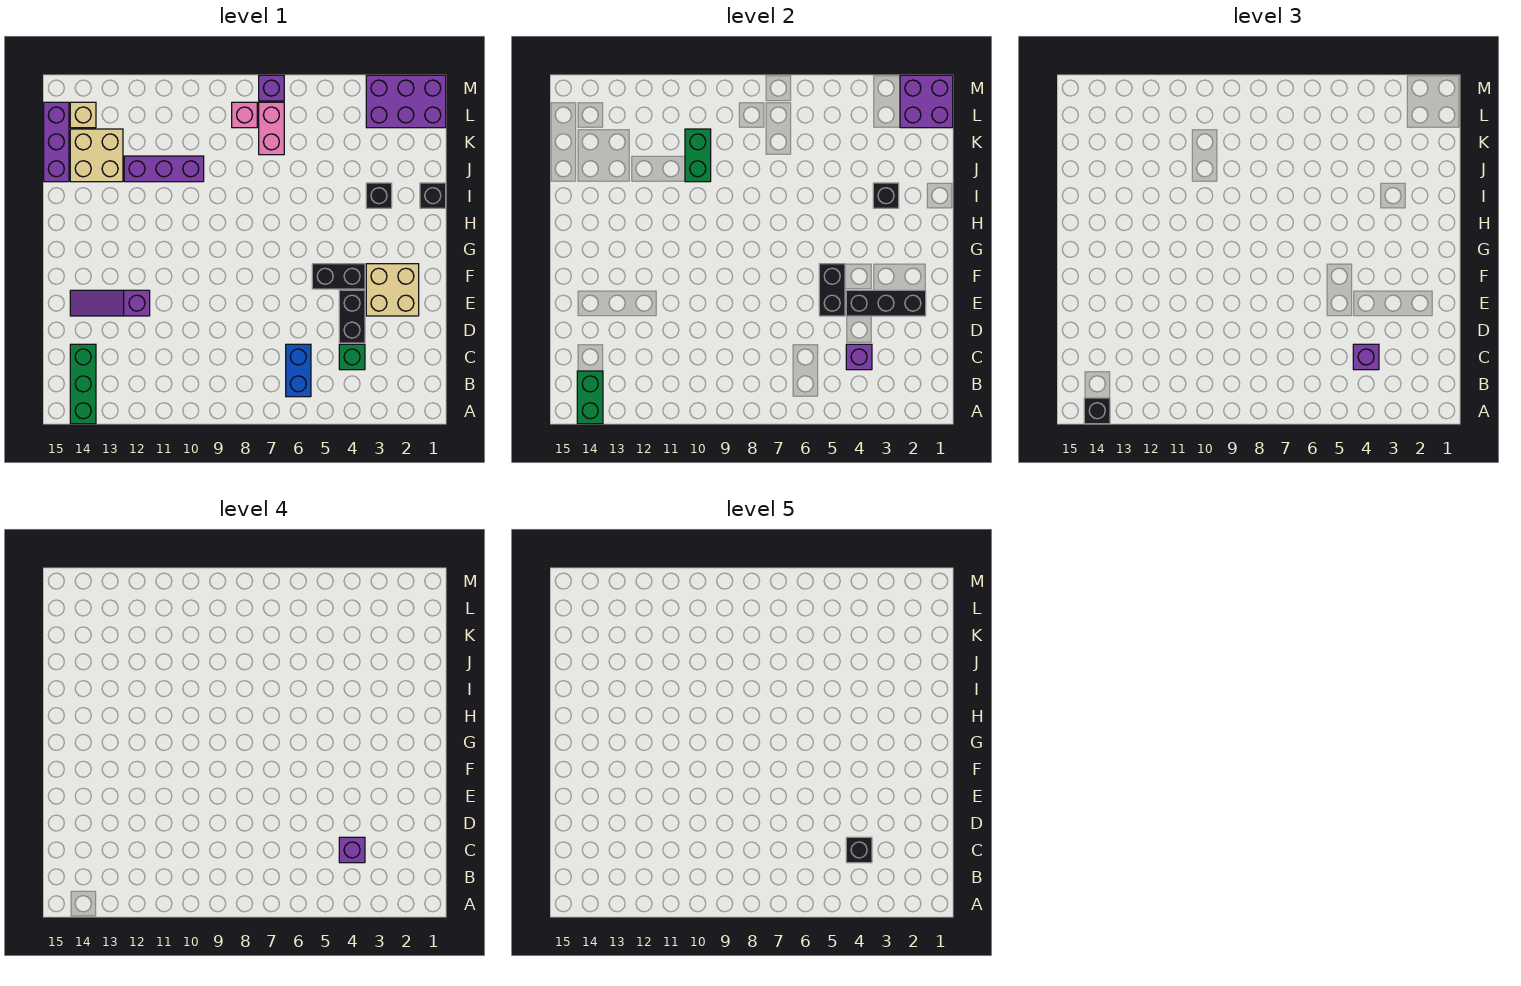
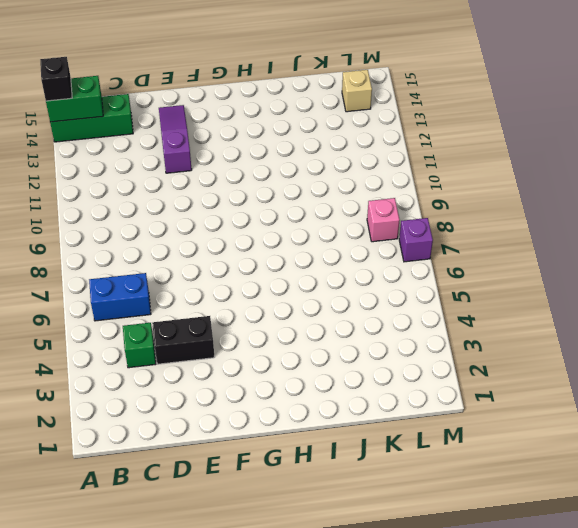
none -> tan brick E2:F3 level 1
none -> black brick F4:F5 level 1
none -> black brick I1 level 1

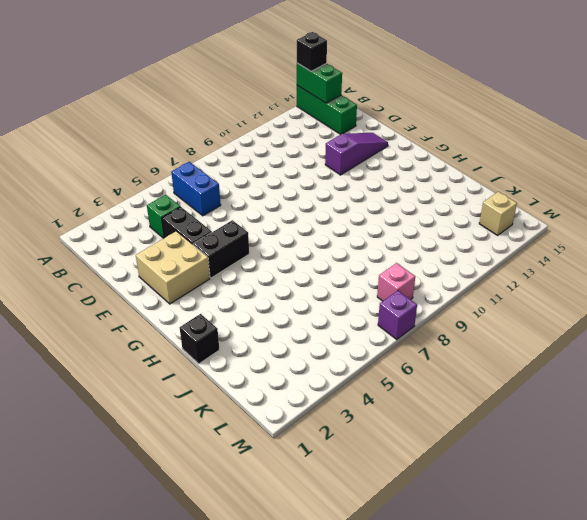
none -> black brick I3 level 1
none -> purple brick J10:J12 level 1
none -> tan brick J13:K14 level 1

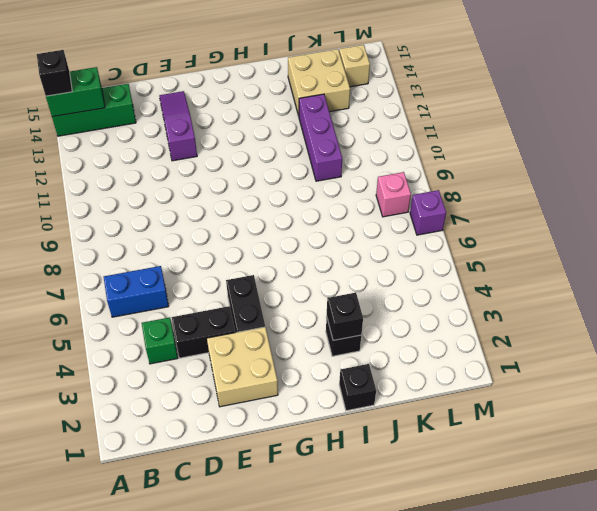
none -> purple brick J15:L15 level 1
none -> pink brick K7:L7 level 1
none -> purple brick L1:M3 level 1

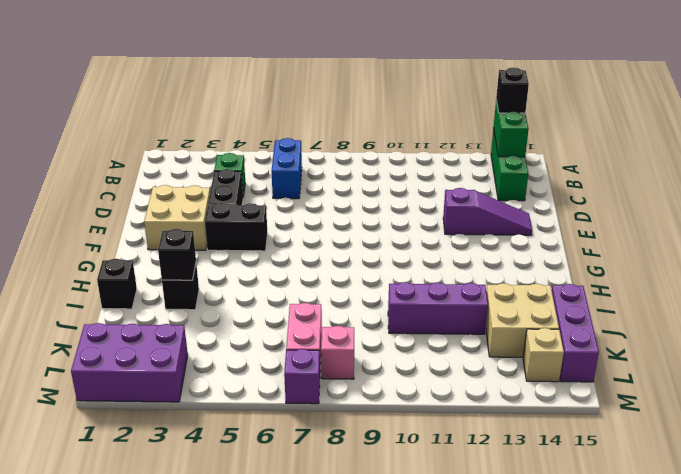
none -> purple brick C4 level 2
none -> black brick E2:E4 level 2
none -> black brick E5:F5 level 2

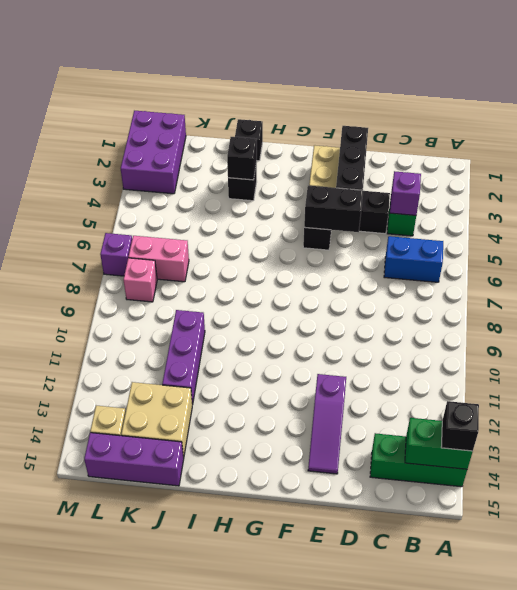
none -> green brick J10:K10 level 2
none -> purple brick L1:M2 level 2
none -> purple brick C4 level 3

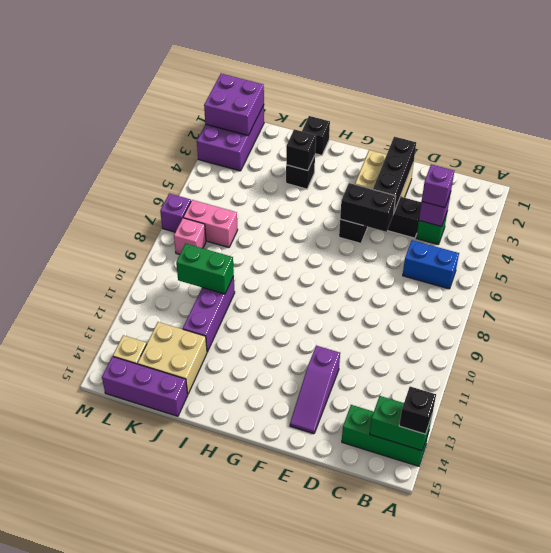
none -> purple brick C4 level 4
none -> black brick C4 level 5

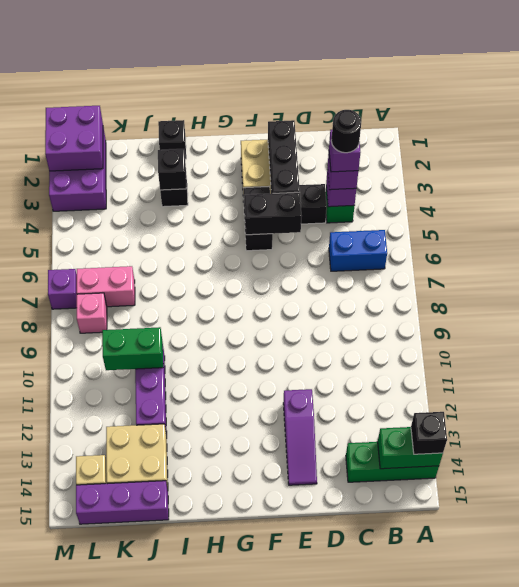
black round brick C4 level 5 -> black brick C4 level 5

